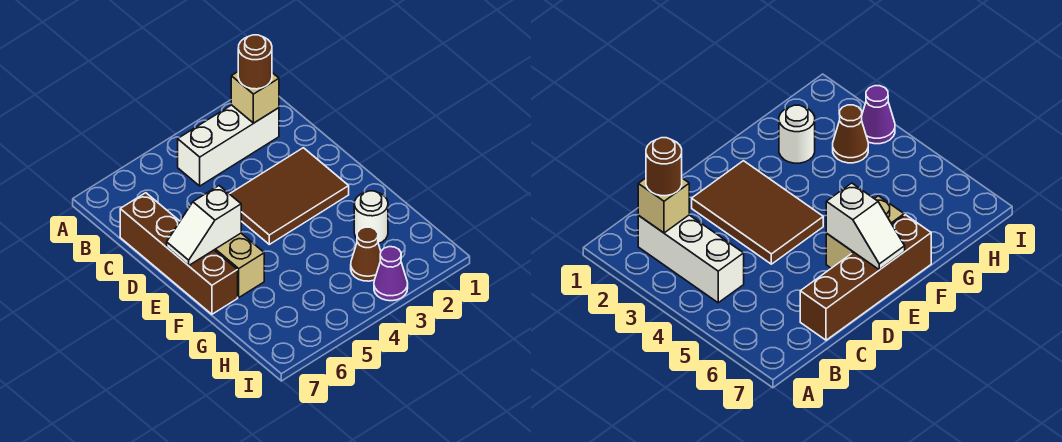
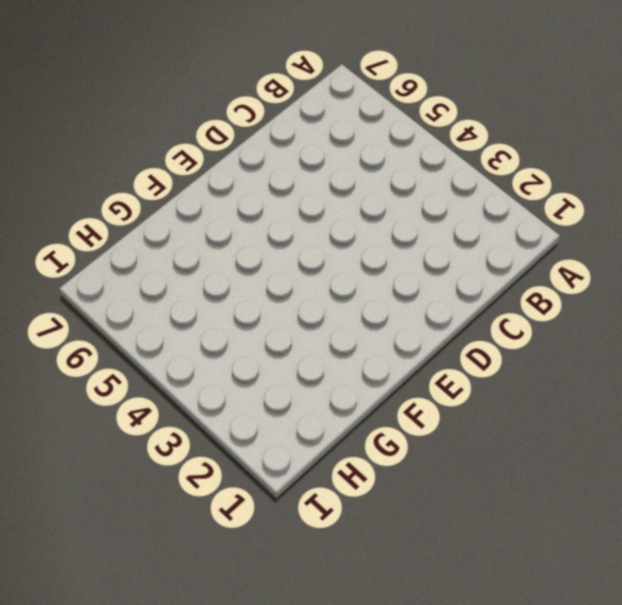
none -> white brick B2:B4 level 1
none -> brown brick C7:F7 level 1

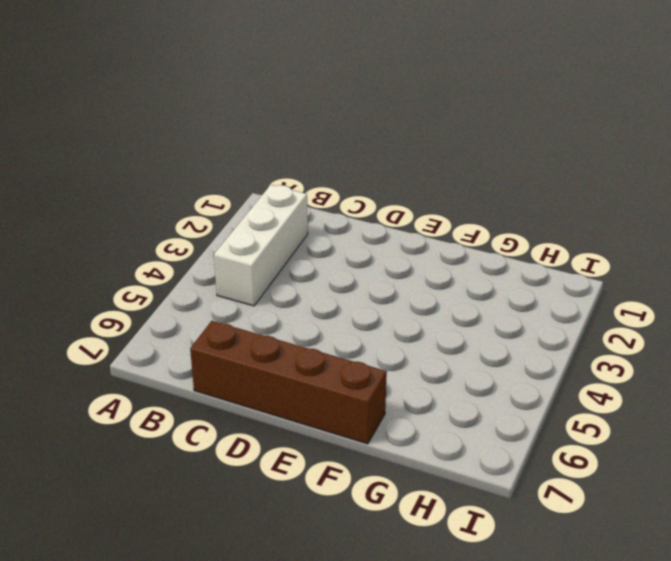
none -> brown tile D2:E4 level 1
none -> tan brick E6:F6 level 1

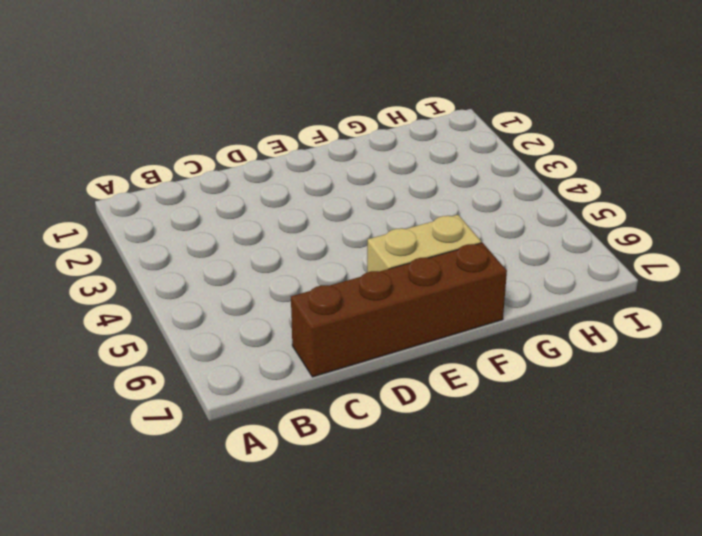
none -> white brick B2:B4 level 1
none -> brown tile D2:E4 level 1

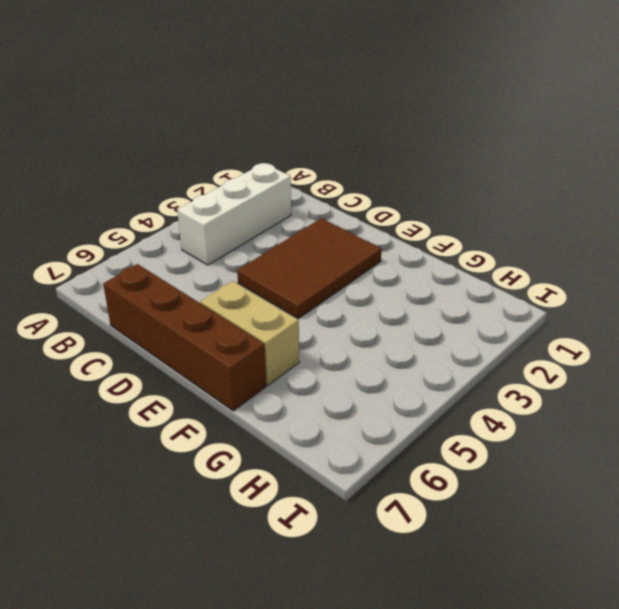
none -> white round brick G2 level 1
none -> brown cone H3 level 1

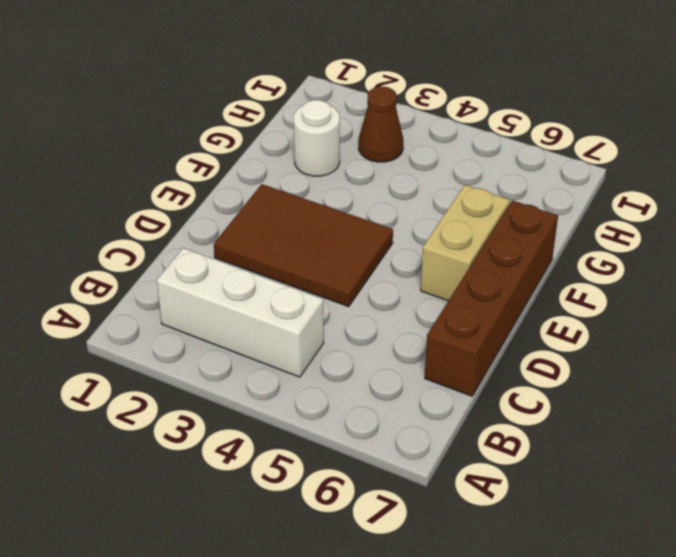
none -> purple cone I3 level 1
none -> tan brick B2 level 2

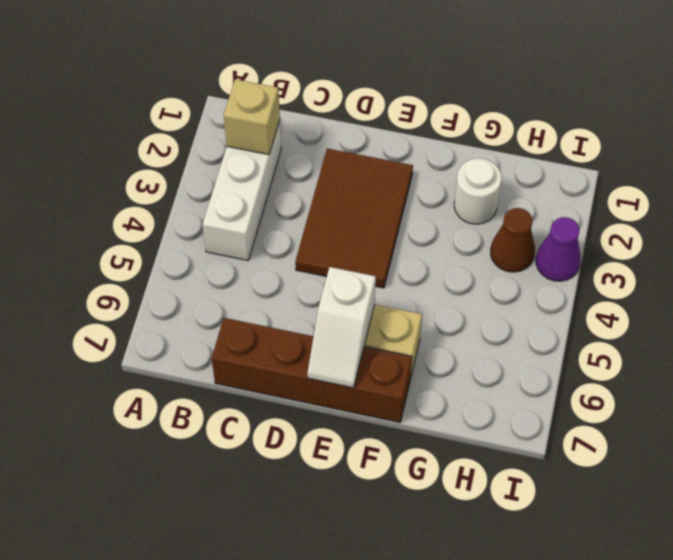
none -> brown round brick B2 level 3

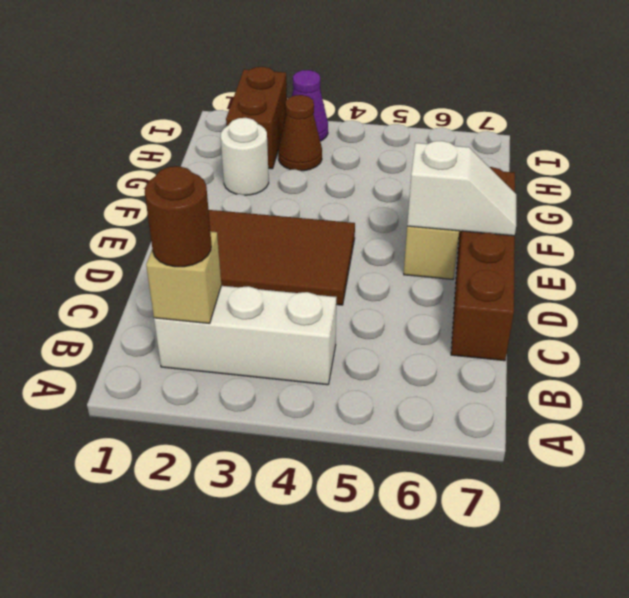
brown brick H2:I2 level 1 -> none

